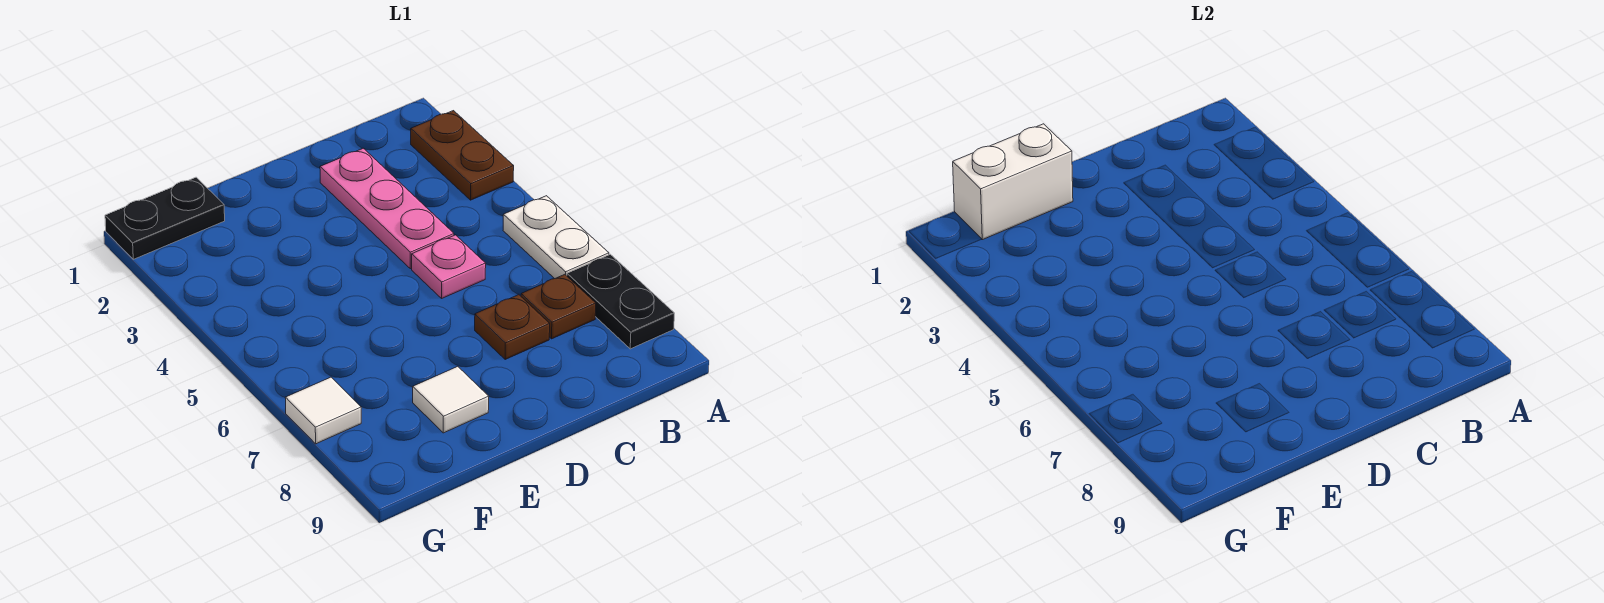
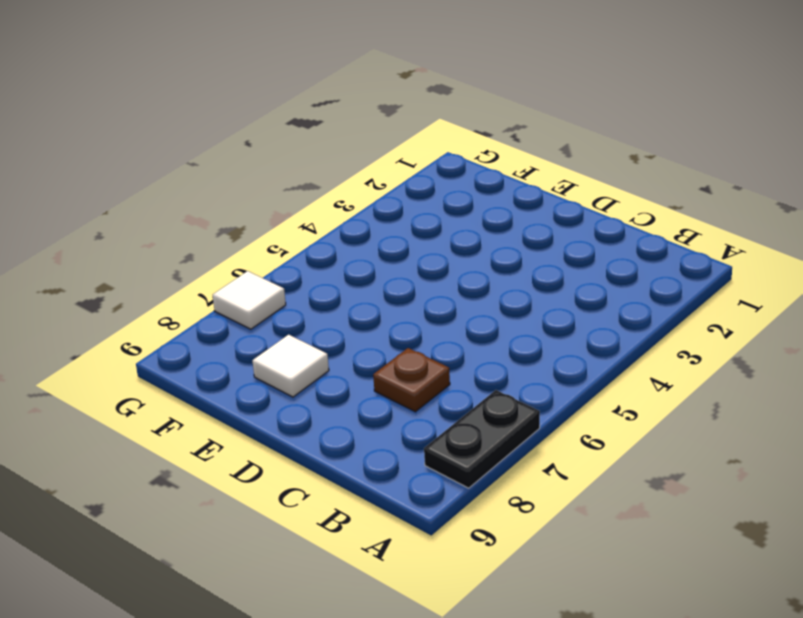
none -> brown plate A2:A3 level 1
none -> white plate A5:A6 level 1

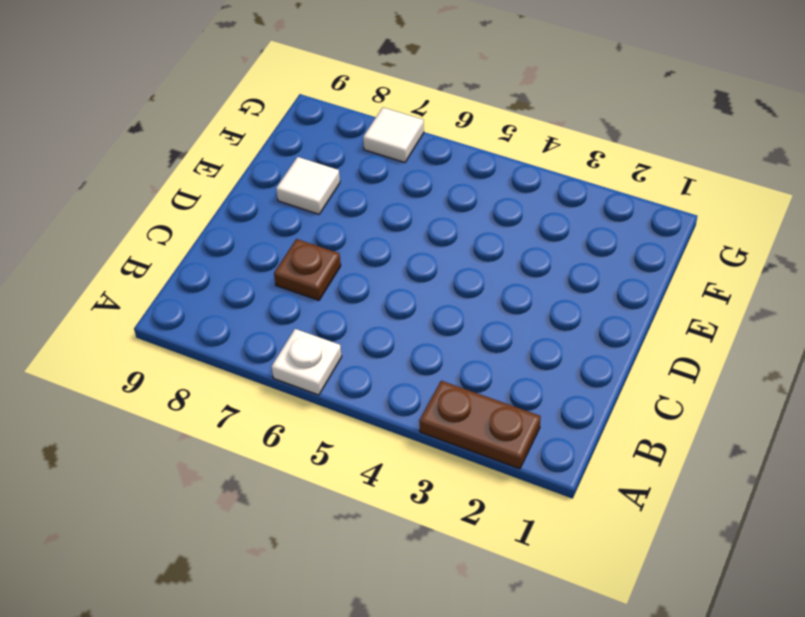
white plate A6 level 1 -> white plate A5:A6 level 1
none -> black plate A7:A8 level 1
none -> brown plate B7 level 1

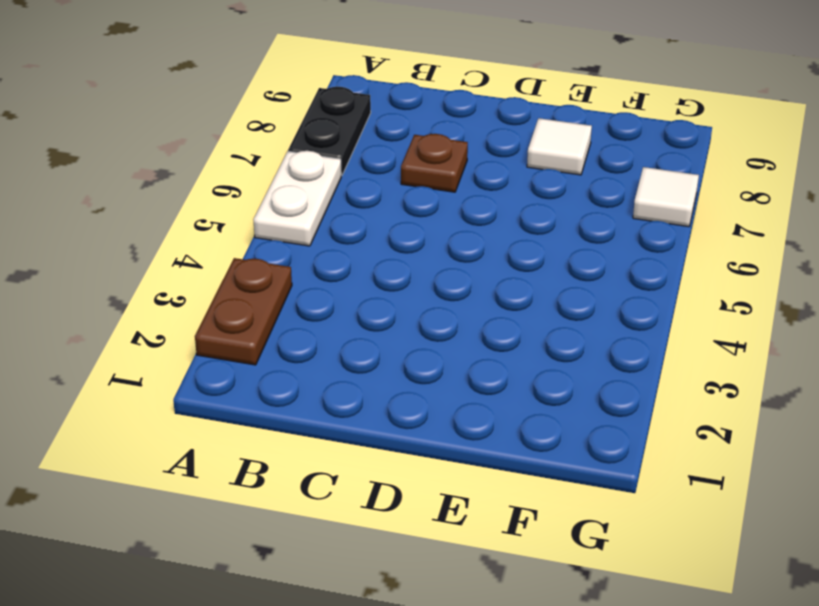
none -> brown plate B7 level 1
none -> pink plate C2:C4 level 1

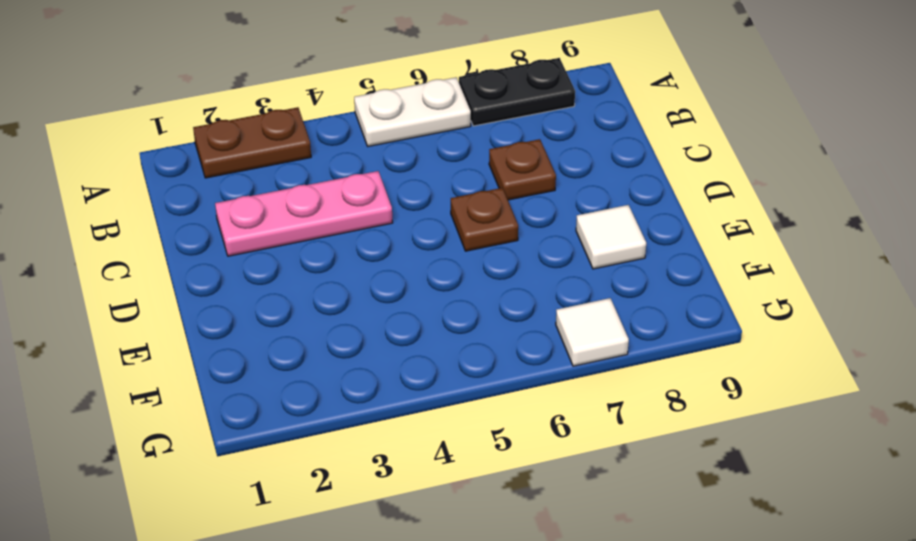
brown plate D6 level 1 -> brown plate B7 level 1
none -> pink plate C5 level 1
none -> black plate F1:G1 level 1

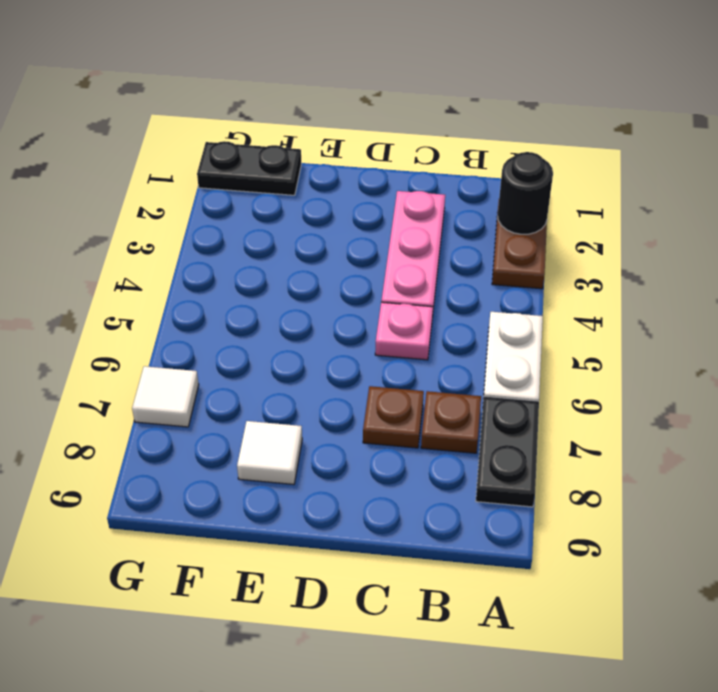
black round brick A2 level 2 -> none
none -> white brick E1:F1 level 2

